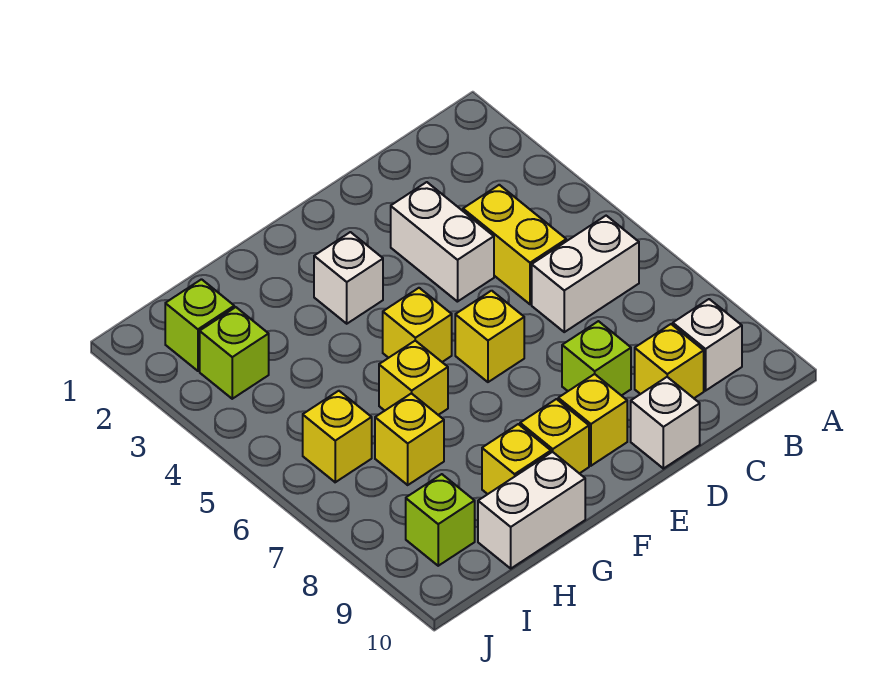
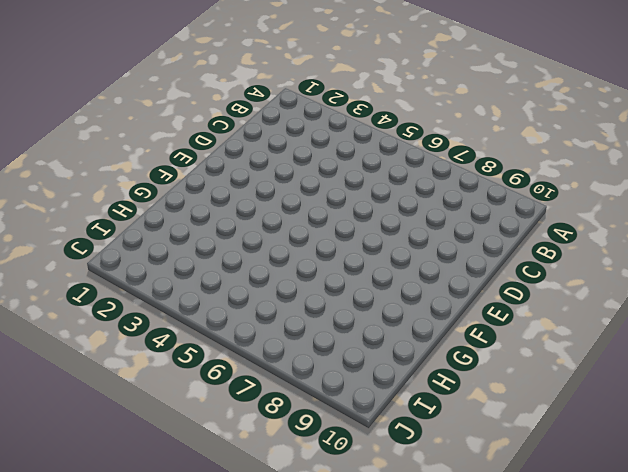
none -> white brick B6:C6 level 1
none -> white brick B9 level 1
none -> yellow brick C4:C5 level 1

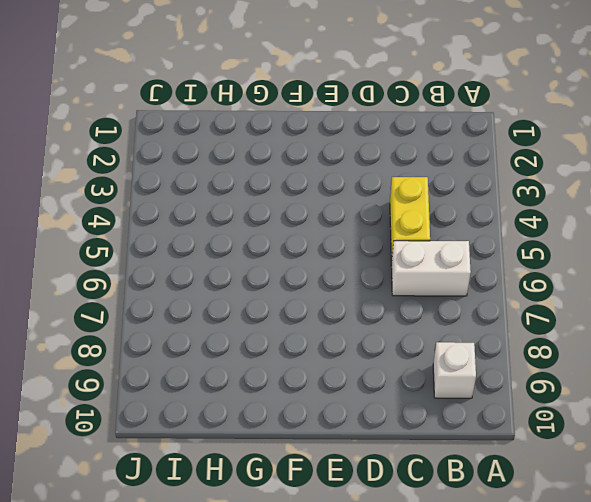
none -> yellow brick C9 level 1
none -> white brick D3:D4 level 1
none -> lime brick D8 level 1

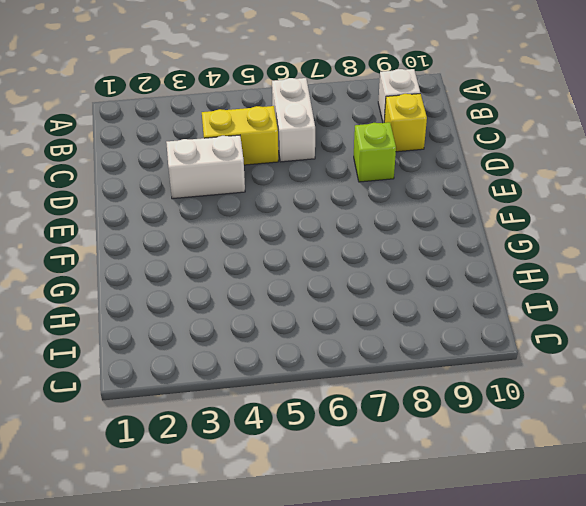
none -> white brick D10 level 1
none -> yellow brick E6 level 1
none -> yellow brick E9 level 1

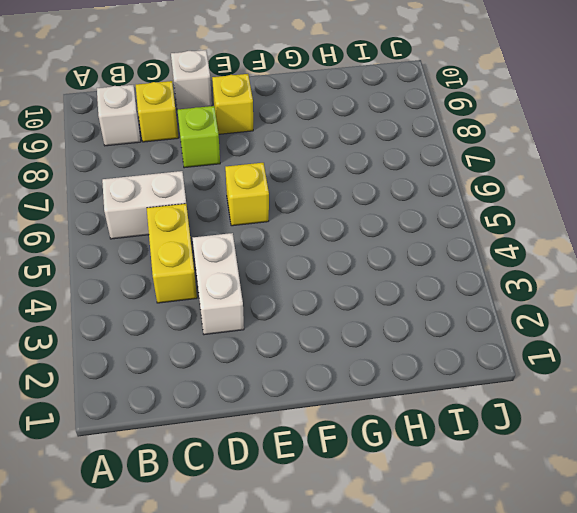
none -> white brick F3 level 1
none -> yellow brick F5 level 1
none -> yellow brick F9 level 1

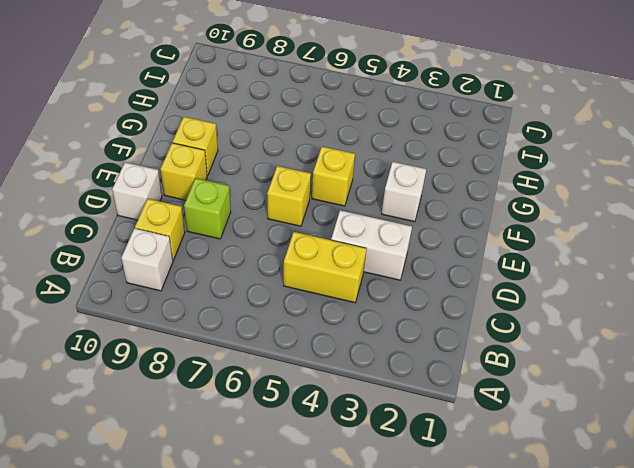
none -> white brick B6:C6 level 1
none -> yellow brick G6 level 1
none -> yellow brick G9 level 1

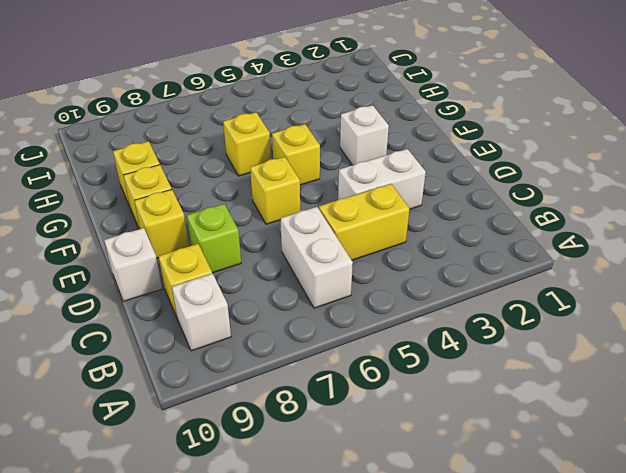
none -> white brick G10:H10 level 1
none -> yellow brick H7 level 1
none -> lime brick I2 level 1

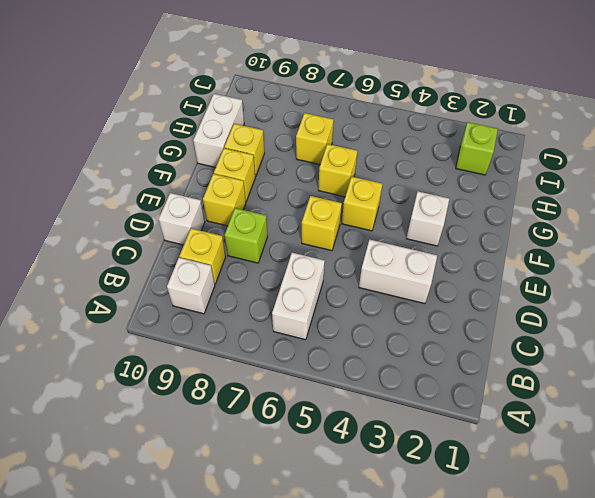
none -> yellow brick C4:C5 level 1
none -> lime brick I3 level 1
none -> yellow brick I6 level 1

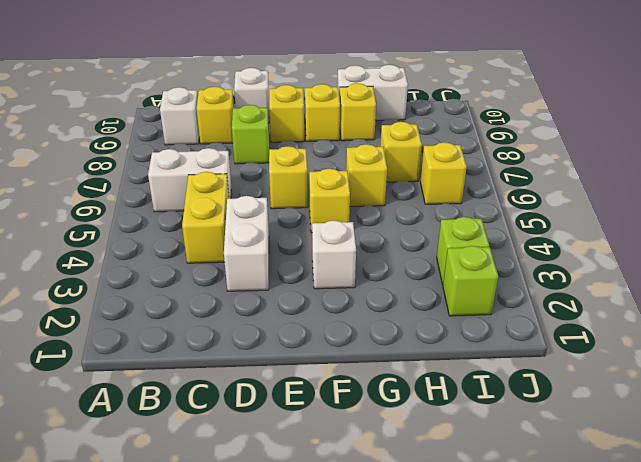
none -> lime brick I9 level 1

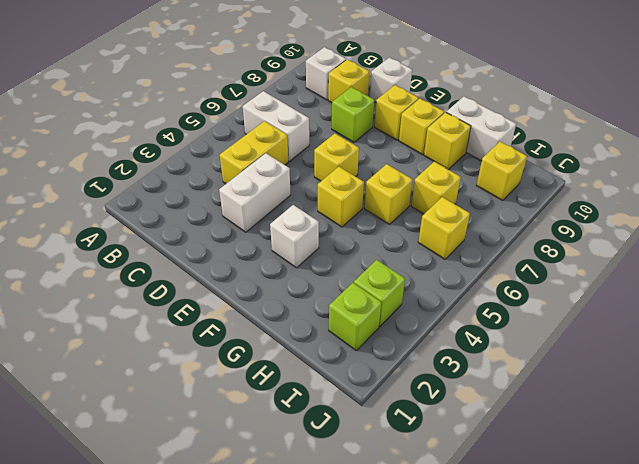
yellow brick I9 level 1 -> lime brick I9 level 1

